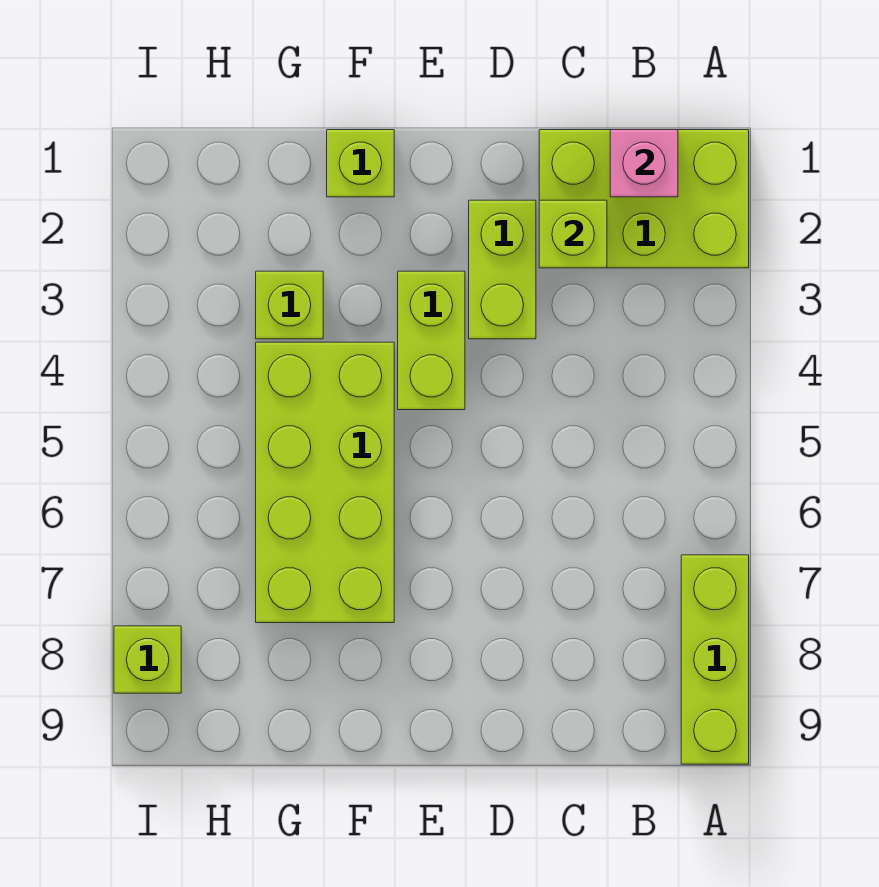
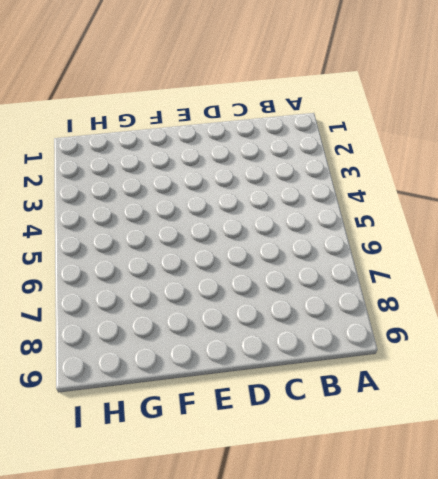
none -> lime brick A1:C2 level 1
none -> lime brick A7:A9 level 1

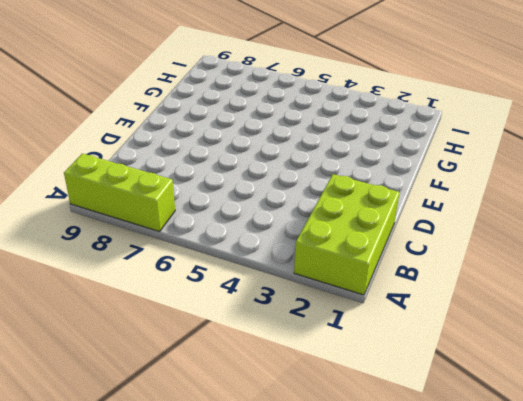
none -> lime brick D2:D3 level 1
none -> lime brick E3:E4 level 1

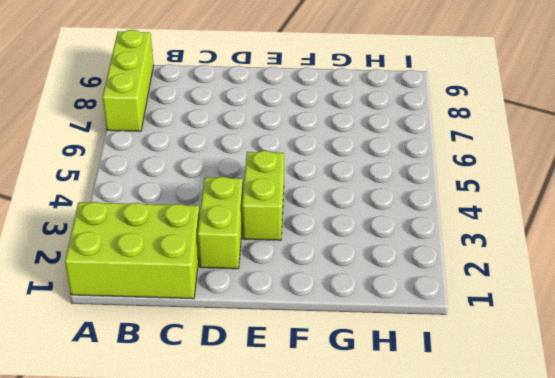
none -> lime brick F1 level 1
none -> lime brick F4:G7 level 1

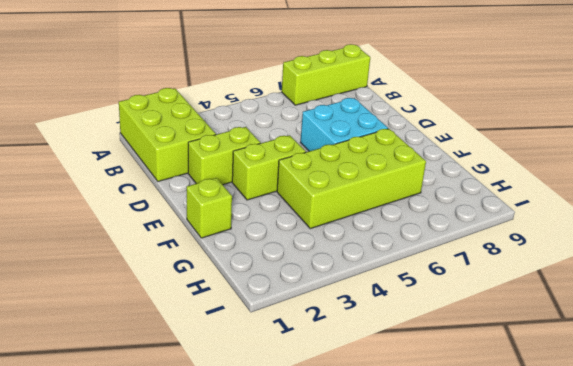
cyan brick D6:E7 level 1 -> none
none -> lime brick G3 level 1
none -> lime brick I8 level 1

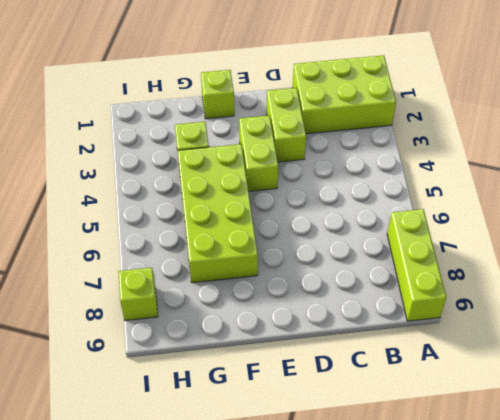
none -> pink brick B1 level 2
none -> lime brick C2 level 2

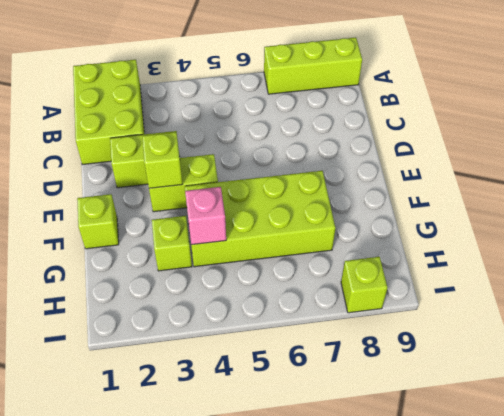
lime brick E3 level 2 -> lime brick C2 level 2
pink brick G4 level 2 -> pink brick B1 level 2

